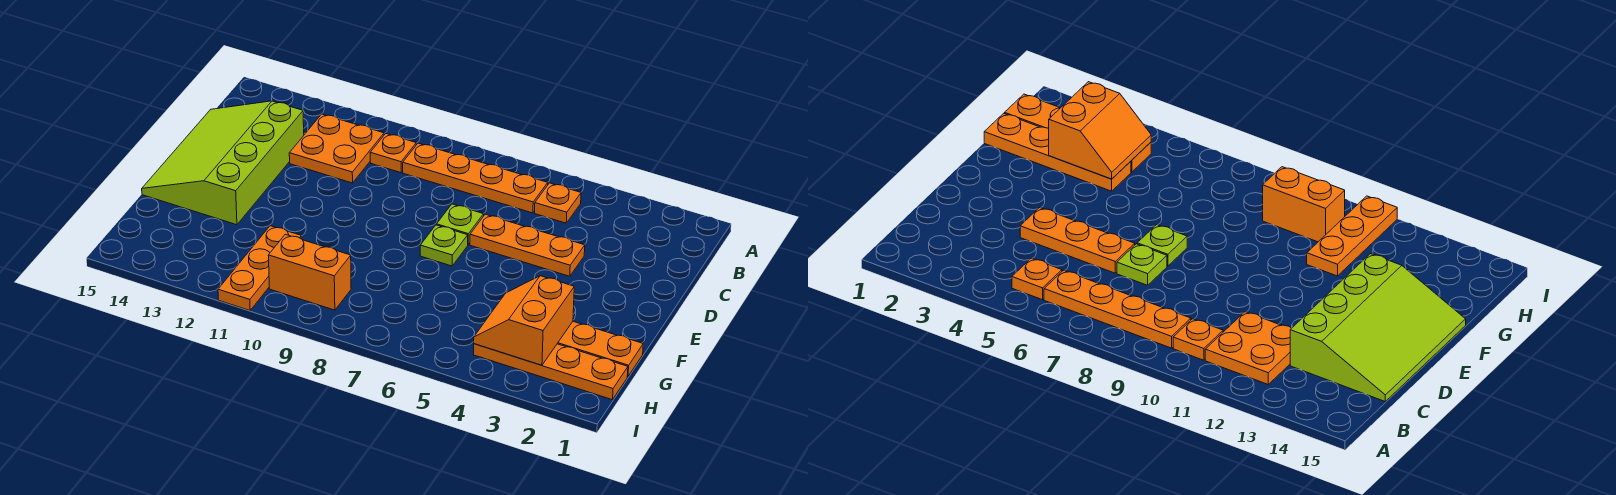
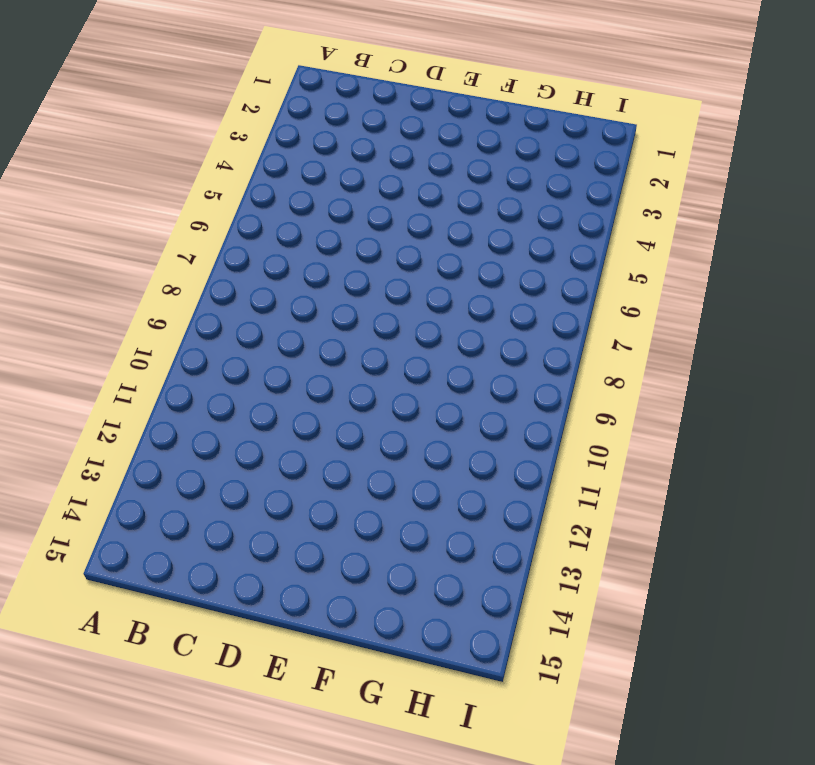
none -> orange plate B5 level 1
none -> orange plate B6:B9 level 1
none -> orange plate B10 level 1

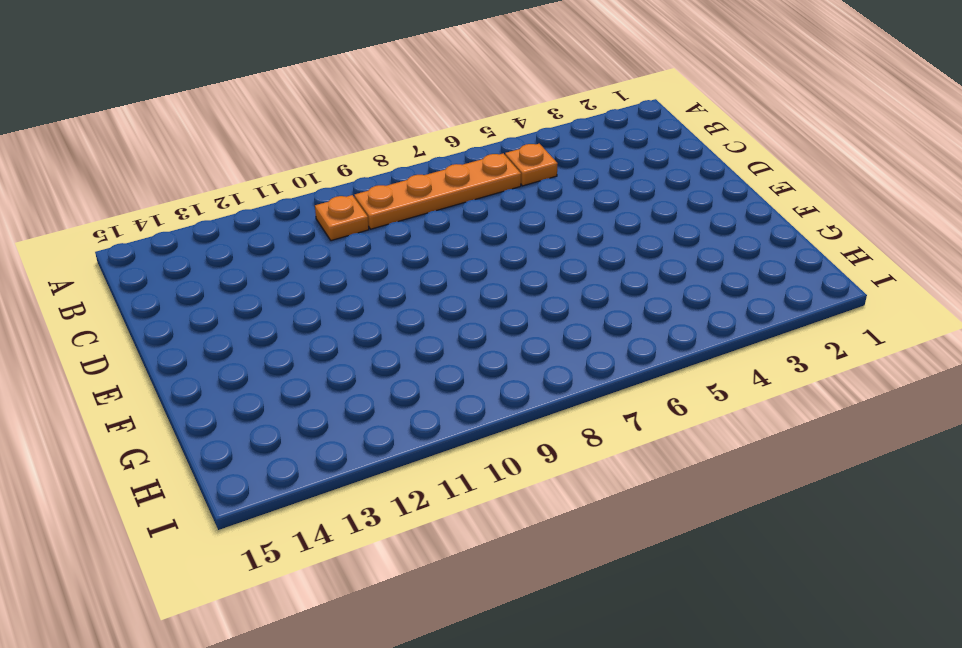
none -> orange plate B11:C12 level 1
none -> lime slope C13:F15 level 1 top 13
none -> orange plate D4:D6 level 1

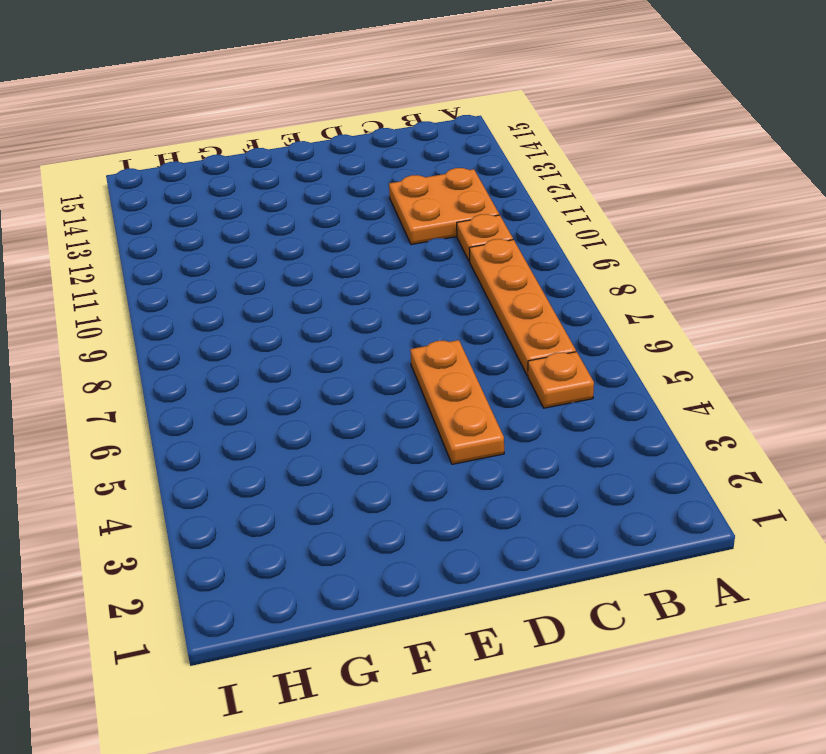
none -> lime slope C13:F15 level 1 top 13
none -> lime plate D7 level 1
none -> lime plate E7 level 1

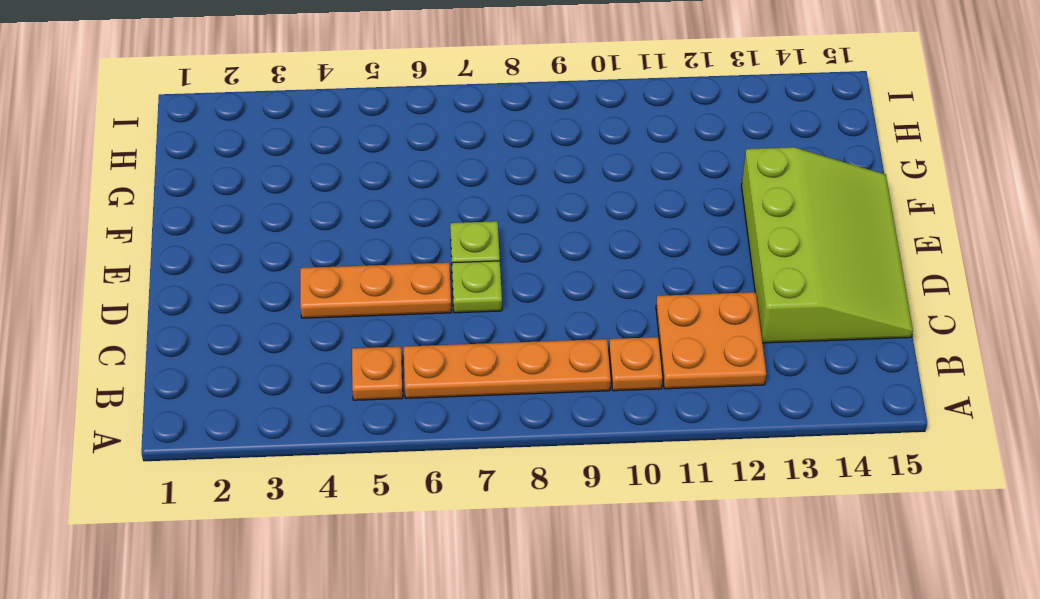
none -> orange plate G1:G4 level 1
none -> orange plate G11:I11 level 1
none -> orange plate H1:H4 level 1

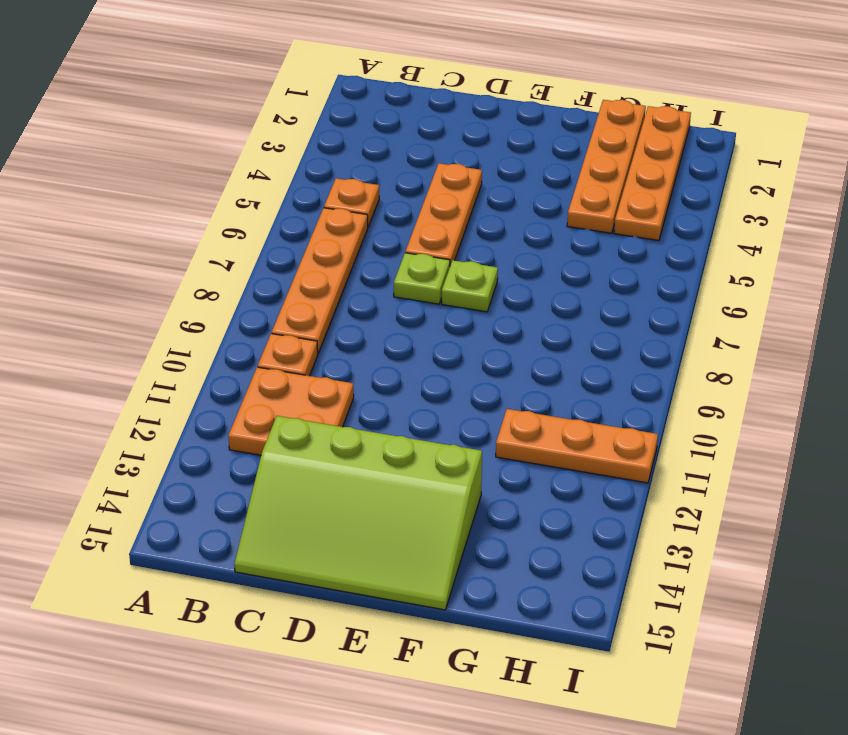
none -> orange brick H9:H10 level 1
none -> orange slope G3:H4 level 2 top 3

